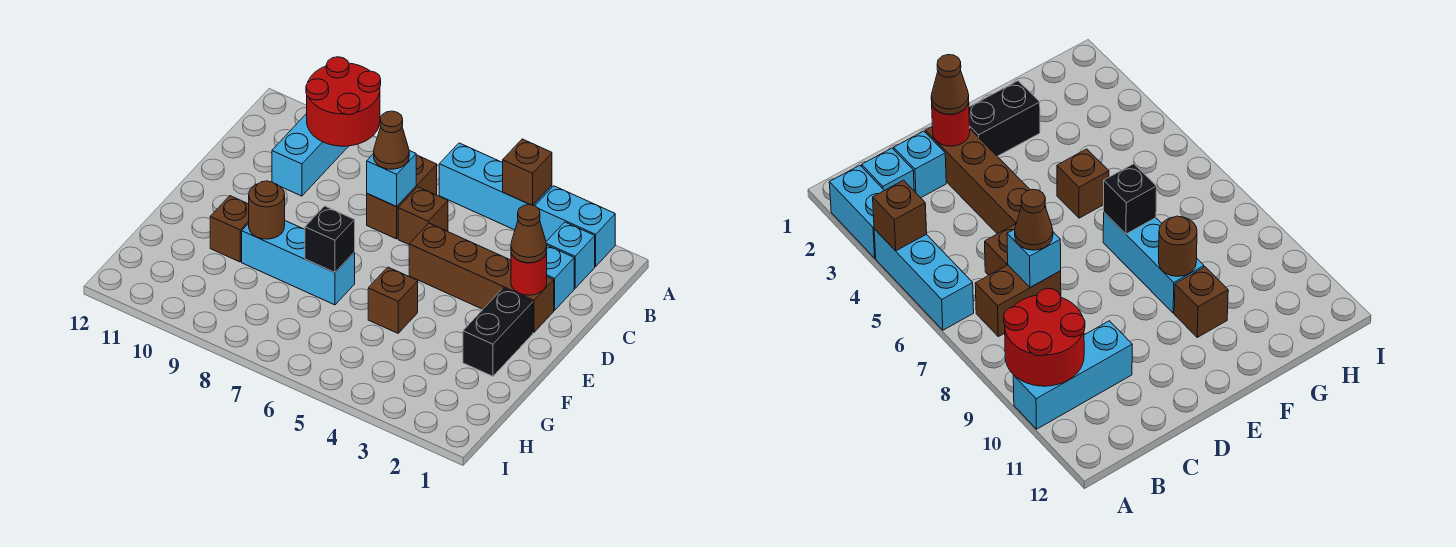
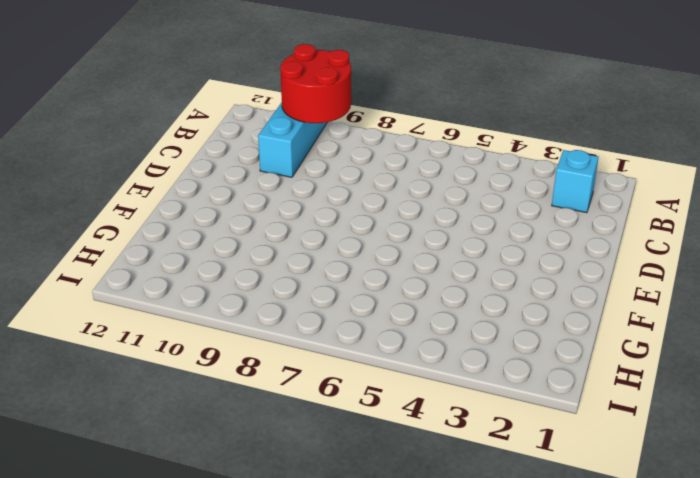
none -> cyan brick A2:A3 level 1
none -> cyan brick A4:A6 level 1
none -> brown brick B7:C7 level 1

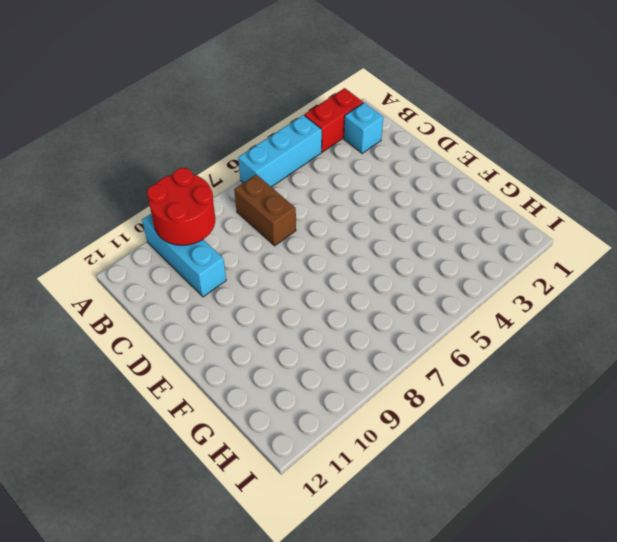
red brick A2:A3 level 1 -> cyan brick A2:A3 level 1
none -> cyan brick C2 level 1
none -> brown brick C6 level 1
none -> brown brick D2:D5 level 1

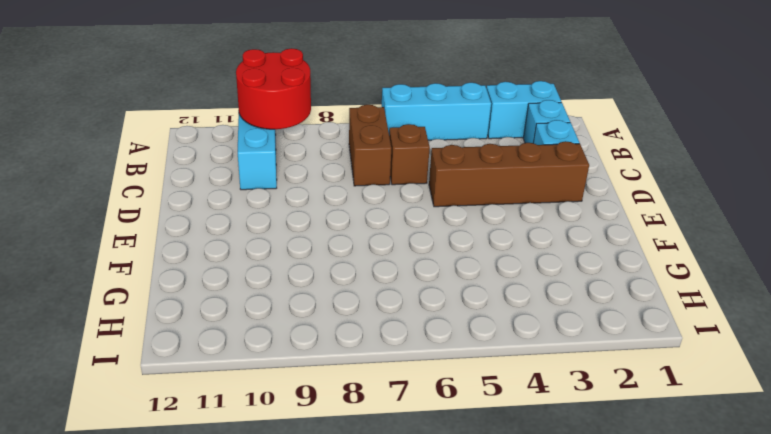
none -> black brick E2:F2 level 1
none -> brown brick F5 level 1
none -> cyan brick F7:F9 level 1

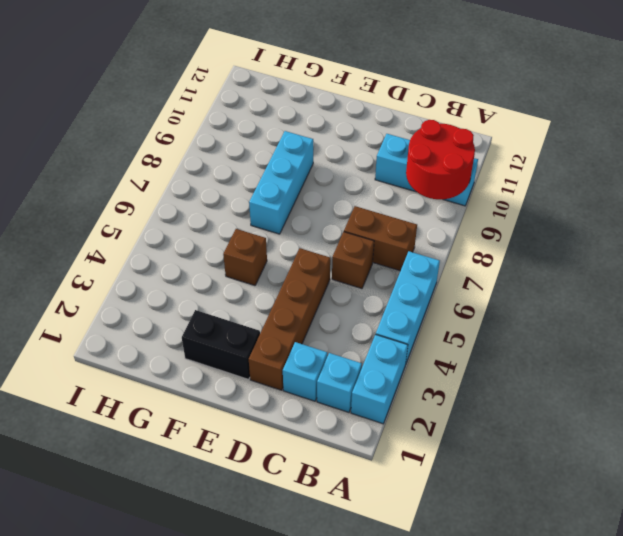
none -> brown brick F10 level 1
none -> brown brick A4 level 2
none -> cyan brick C7 level 2

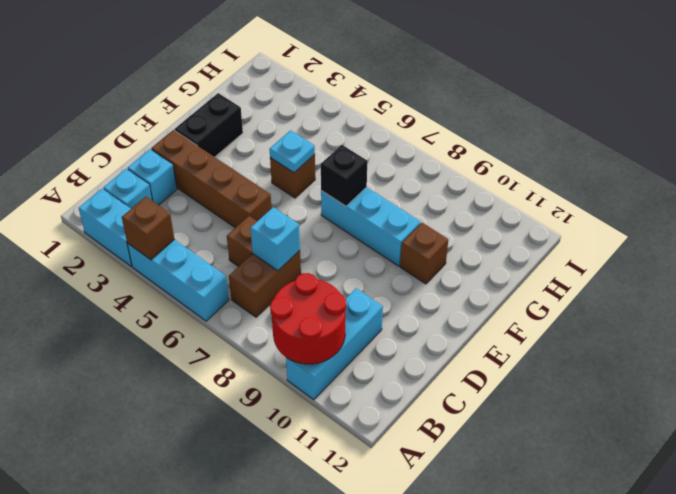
cyan plate F5 level 2 -> none
none -> red round brick D2 level 2
none -> brown round brick F9 level 2
none -> brown cone C7 level 3

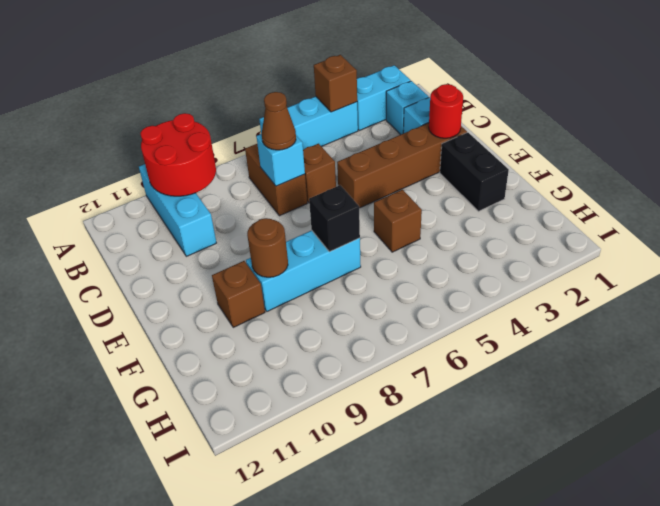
none -> brown cone D2 level 3

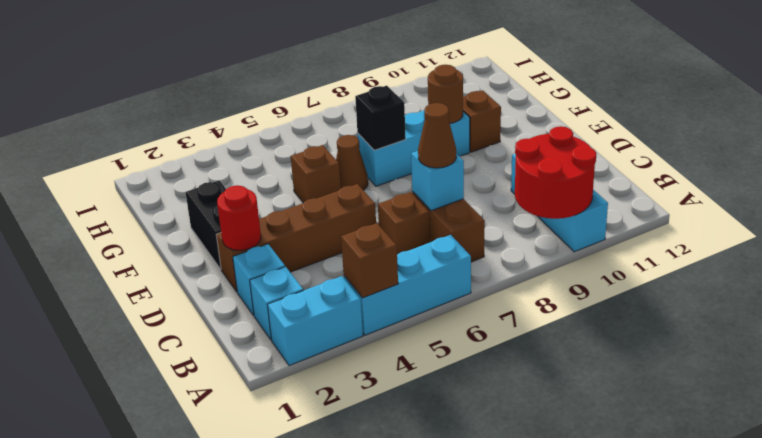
brown cone F6 level 1 -> brown cone D2 level 3

